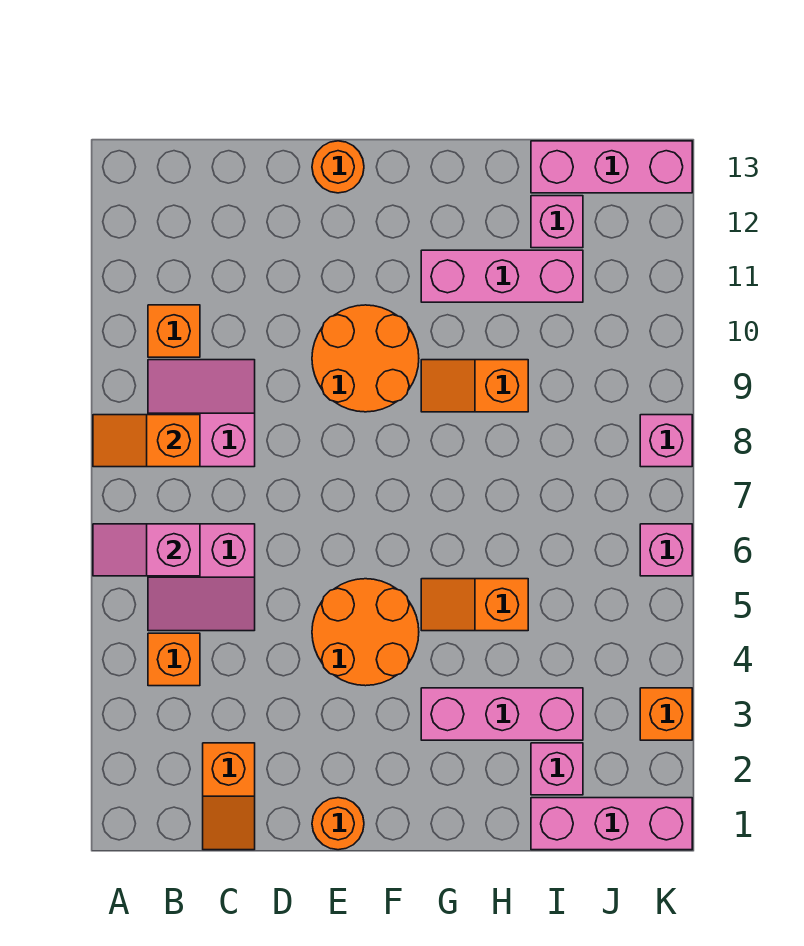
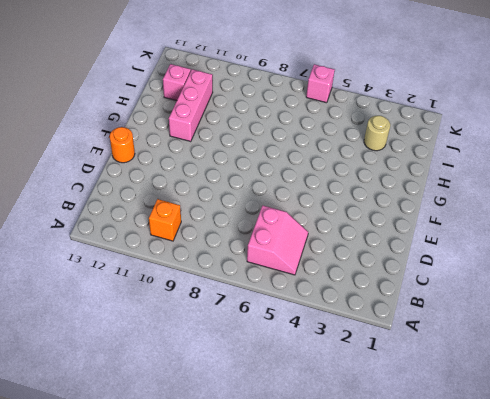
tan round brick I3 level 1 -> pink brick G3:I3 level 1
none -> orange brick B4 level 1
none -> pink slope B8:C9 level 1 top 8
none -> orange slope C1:C2 level 1 top 2

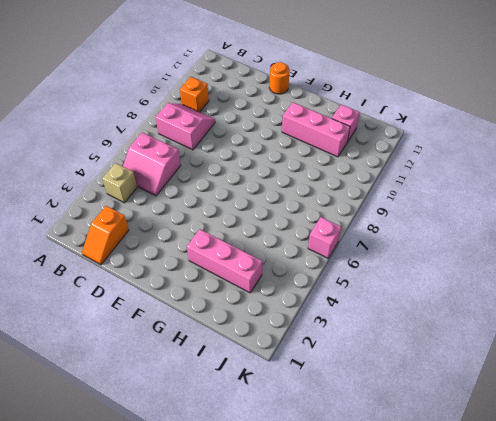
tan brick B4 level 1 -> orange brick B4 level 1
none -> orange round brick E1 level 1
none -> orange round brick E4:F5 level 1
none -> orange round brick E9:F10 level 1

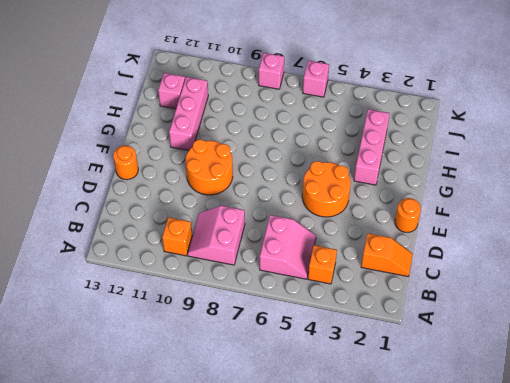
none -> orange slope G5:H5 level 1 top H
none -> orange slope G9:H9 level 1 top H
none -> pink brick I1:K1 level 1

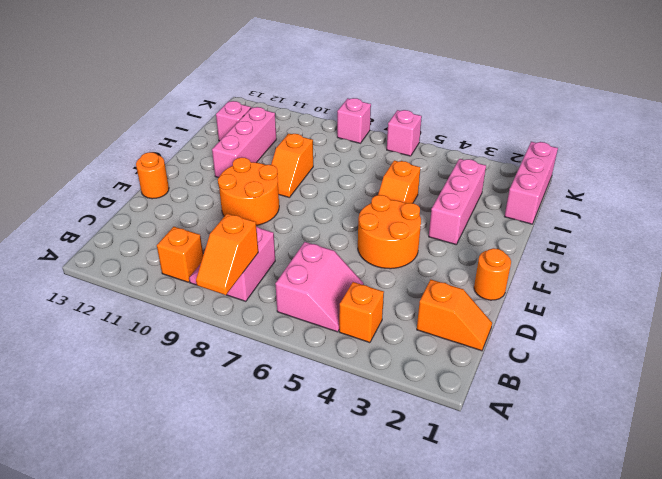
none -> pink brick I2 level 1
none -> pink brick I13:K13 level 1
none -> orange brick K3 level 1

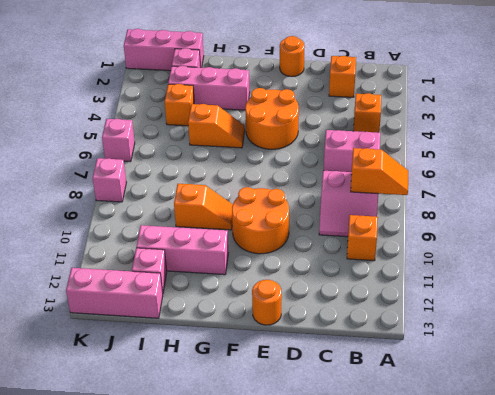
orange brick I4 level 1 -> orange brick K3 level 1
none -> pink slope A6:B6 level 2 top B

